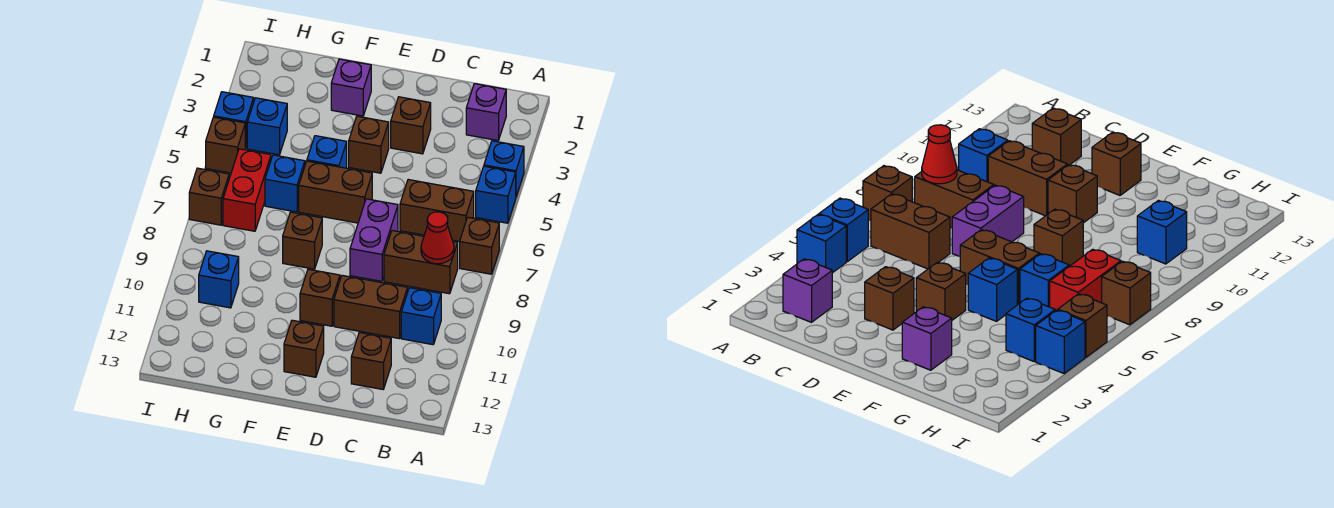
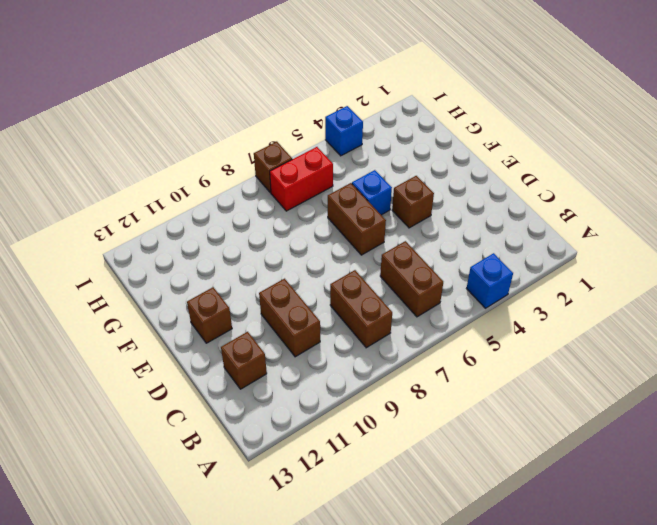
none -> blue brick A5 level 1
none -> brown brick A7 level 1
none -> purple brick B2 level 1

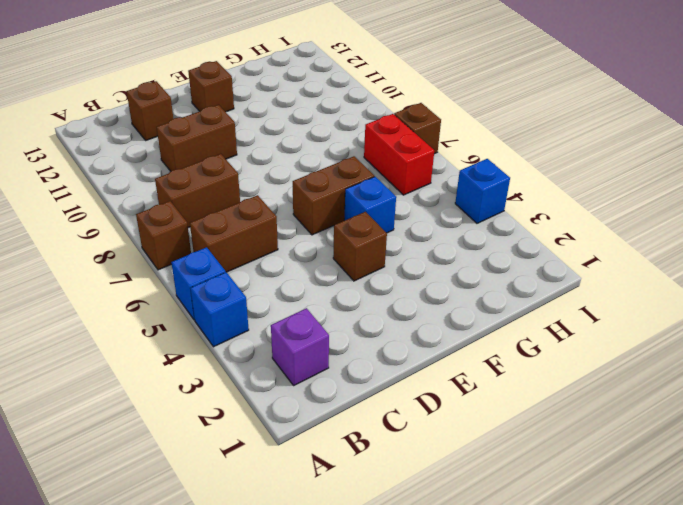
none -> blue brick B10 level 1
none -> brown brick D3 level 1
none -> purple brick D7:D8 level 1

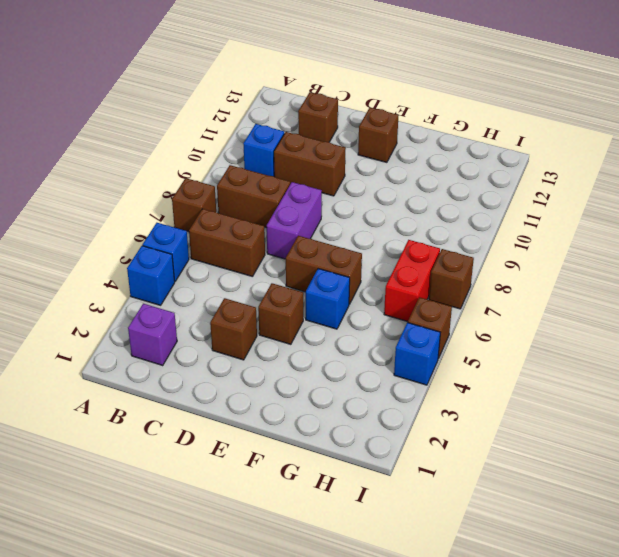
none -> brown brick E10 level 1
none -> purple brick F2 level 1
none -> brown brick F8 level 1

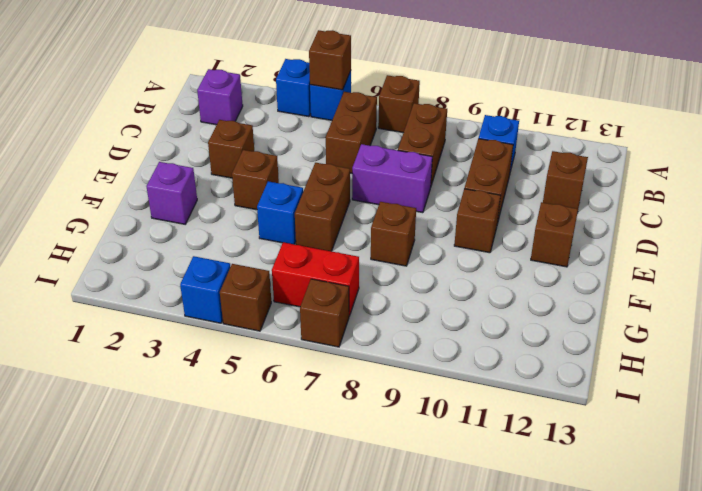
brown brick A5 level 2 -> none
none -> blue brick G6 level 1
none -> blue brick H4 level 1
none -> blue brick H10 level 1

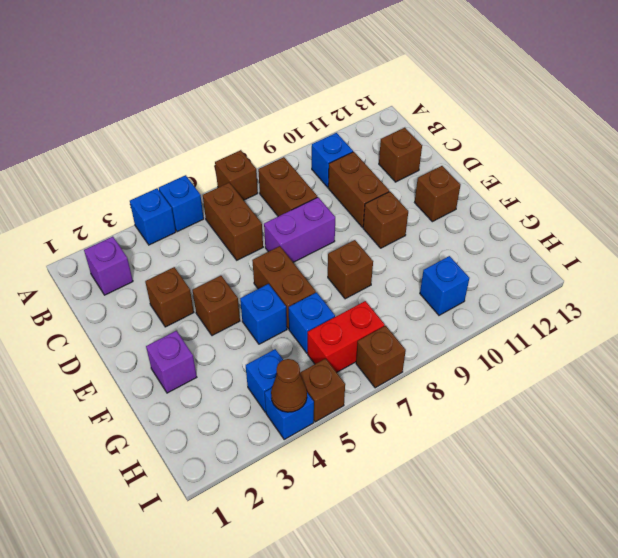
brown cone I4 level 2 -> none
none -> red cone B8 level 2

